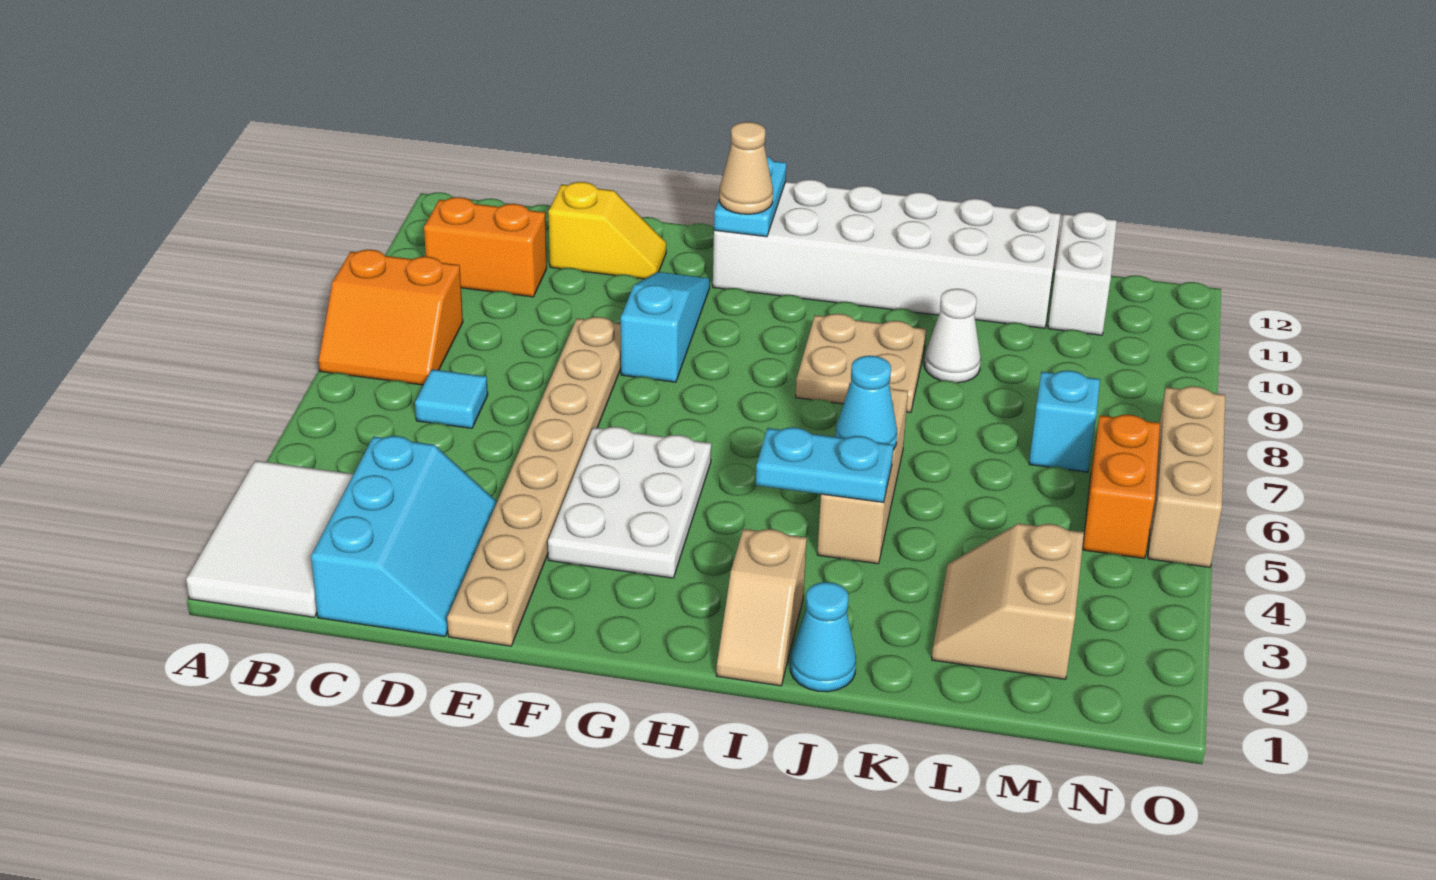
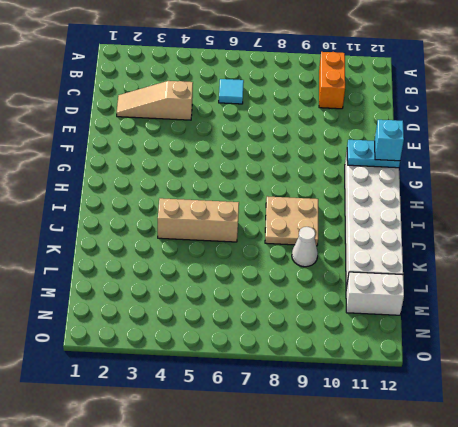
tan slope D2:D4 level 1 top 4 -> cyan slope C1:D3 level 1 top C
cyan brick G12 level 3 -> cyan brick M7 level 1
none -> white tile A1:B3 level 1
none -> orange slope A7:B8 level 1 top 8
none -> yellow slope D11:E11 level 1 top D

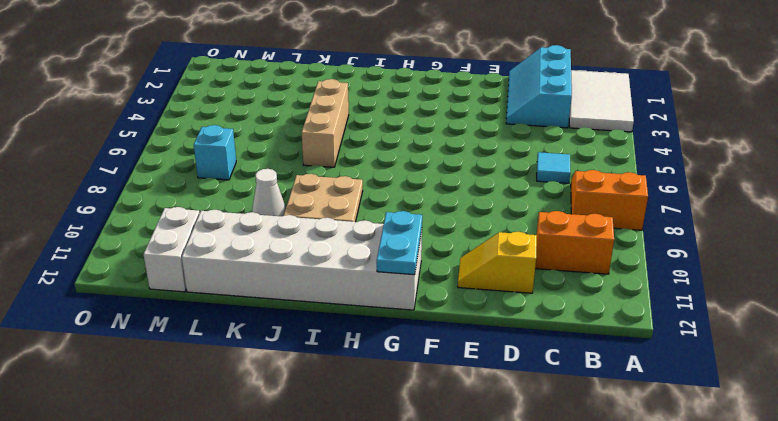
none -> tan plate E1:E8 level 1
none -> white plate F3:G5 level 1
none -> cyan slope F8:F10 level 1 top 8

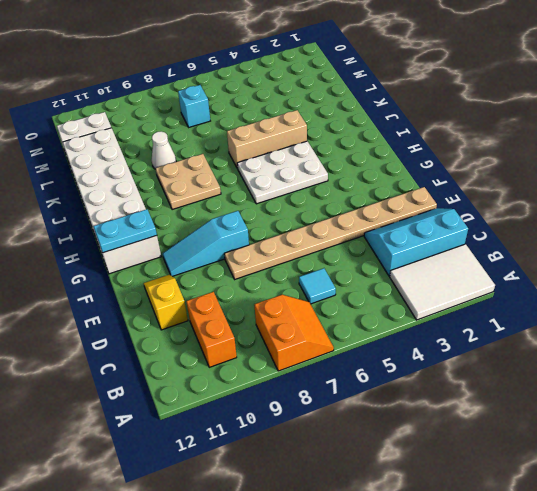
white plate H4:I6 level 1 -> white plate F3:G5 level 1
none -> tan slope I1:I2 level 1 top 2
none -> cyan cone J1 level 1
none -> tan slope L2:M3 level 1 top M

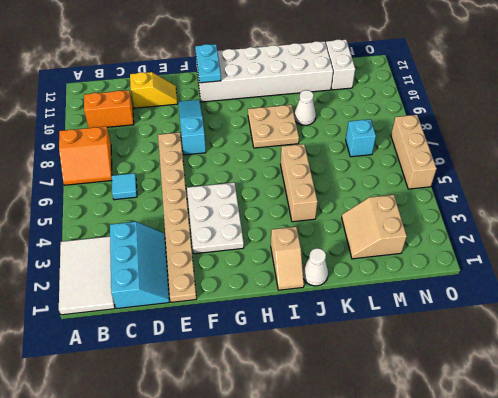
white cone J1 level 1 -> cyan cone J1 level 1
none -> orange brick N5:N6 level 1
none -> cyan plate I4:J4 level 2
none -> cyan cone J5 level 2

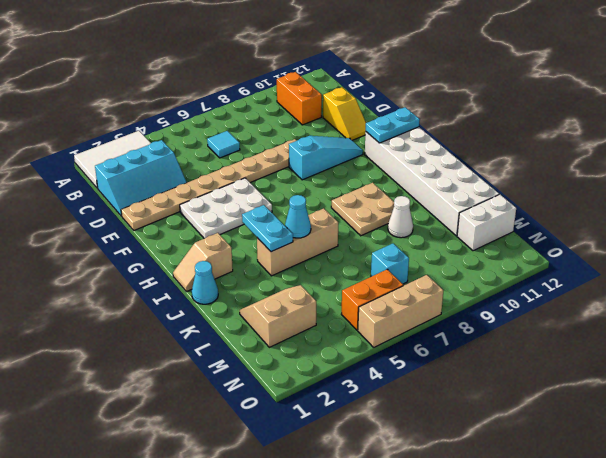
none -> orange slope A7:B8 level 1 top 8
none -> tan cone G11 level 3

